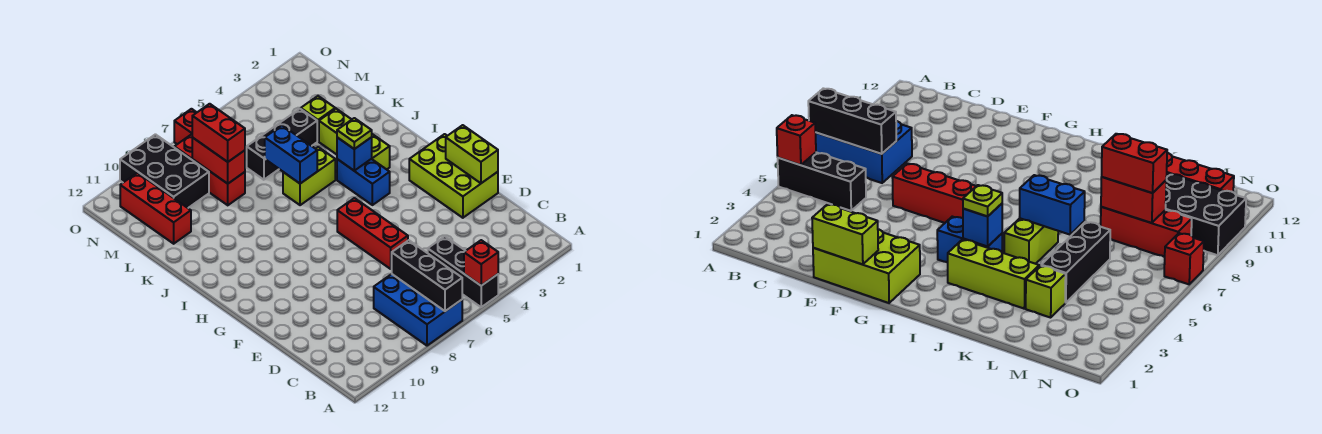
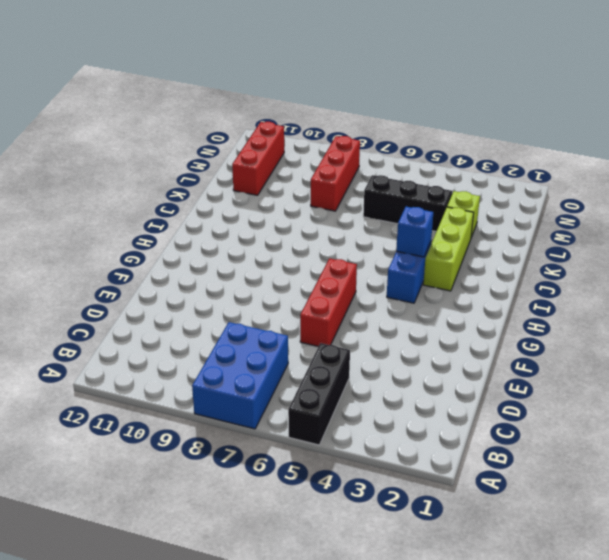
none -> lime brick E1:G2 level 1
none -> lime brick J5:J6 level 1
none -> black brick M9:O10 level 1

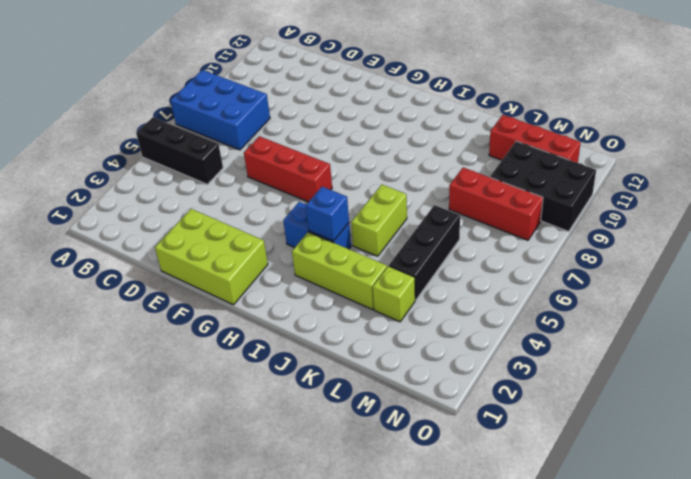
none -> red brick O7 level 1
none -> red brick A5 level 2
none -> black brick A7:C7 level 2

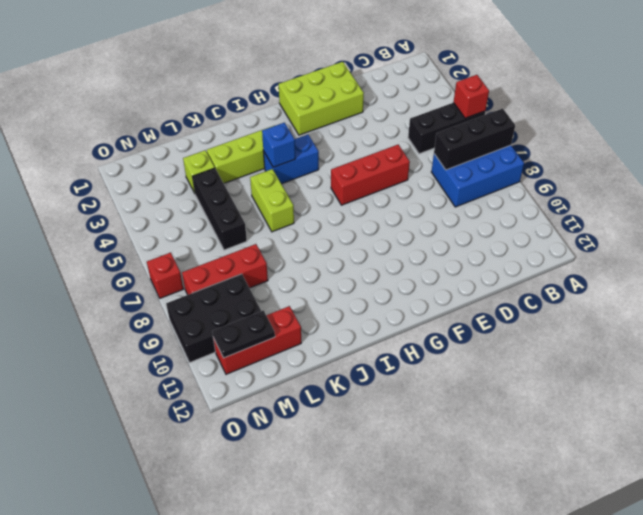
black plate M11:N11 level 2 -> none
none -> lime brick E1:F1 level 2
none -> blue brick J6:K6 level 2
none -> red brick L8:M8 level 2

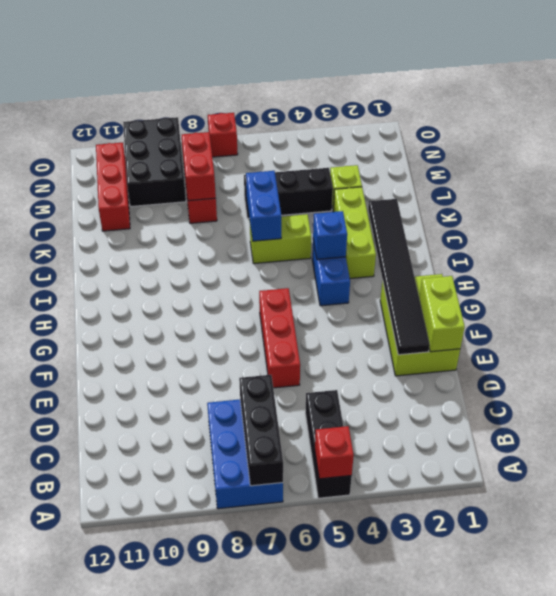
black tile E2:J2 level 2 -> none
none -> lime plate I4 level 3
none -> red brick L8:M8 level 3

